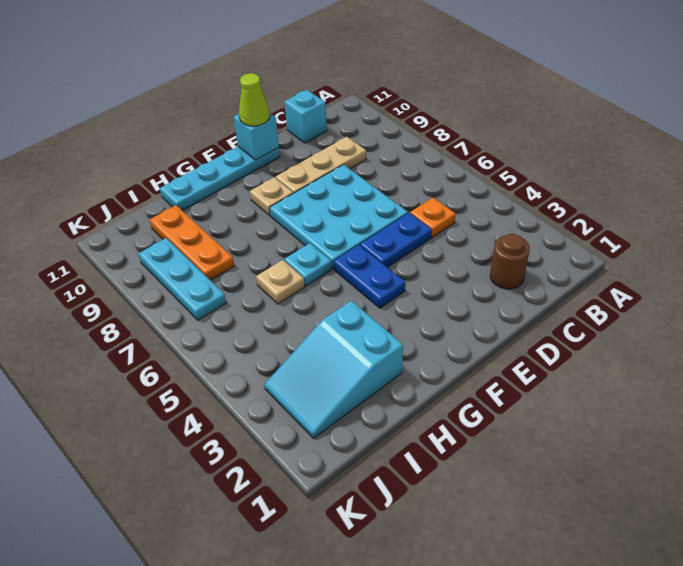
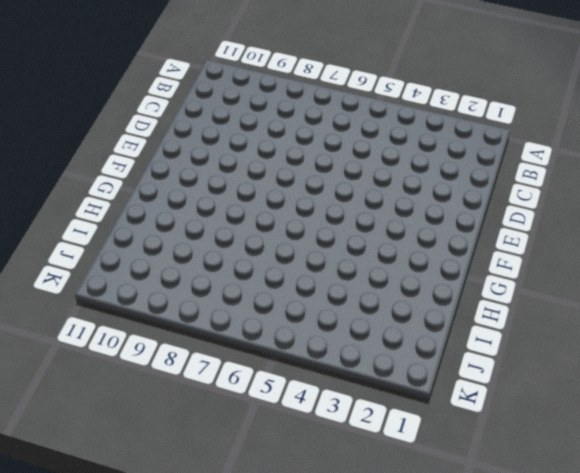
none -> brown round brick C2 level 1
none -> orange plate C5 level 1
none -> tan plate C9:E9 level 1

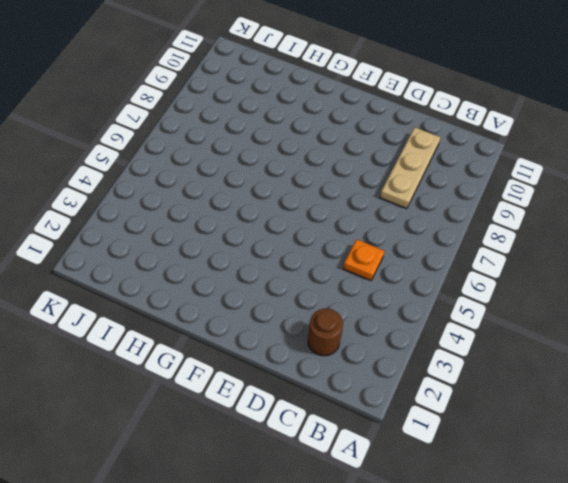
tan plate C8:C10 level 1 -> tan plate C9:E9 level 1
none -> cyan brick C11 level 1
none -> blue plate D5:E5 level 1
none -> cyan plate D6:F8 level 1

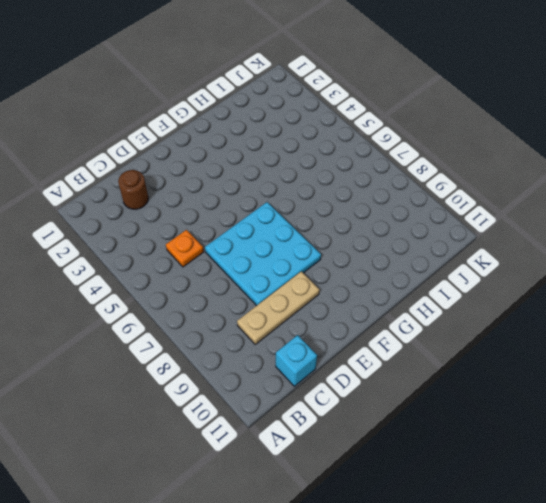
none -> blue plate D5:E5 level 1
none -> cyan plate E11:H11 level 1
none -> blue plate F4:F5 level 1

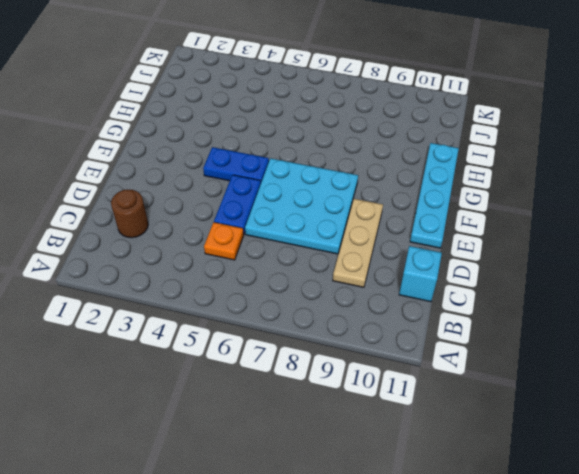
none -> tan plate F9 level 1
none -> cyan plate G6 level 1
none -> cyan slope H2:J3 level 1 top H

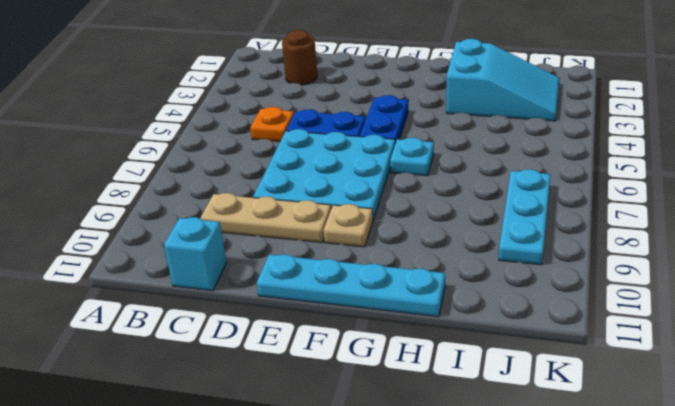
none -> tan plate H6 level 1
none -> orange plate I8:I10 level 1
none -> cyan brick E11 level 2

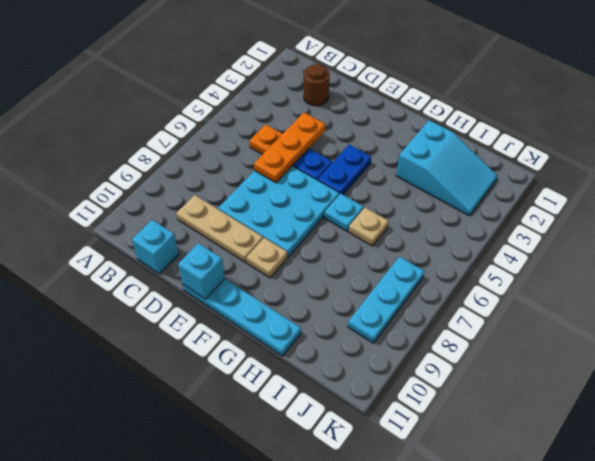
orange plate D4:D6 level 2 -> orange plate I8:I10 level 1
none -> lime cone E11 level 3

